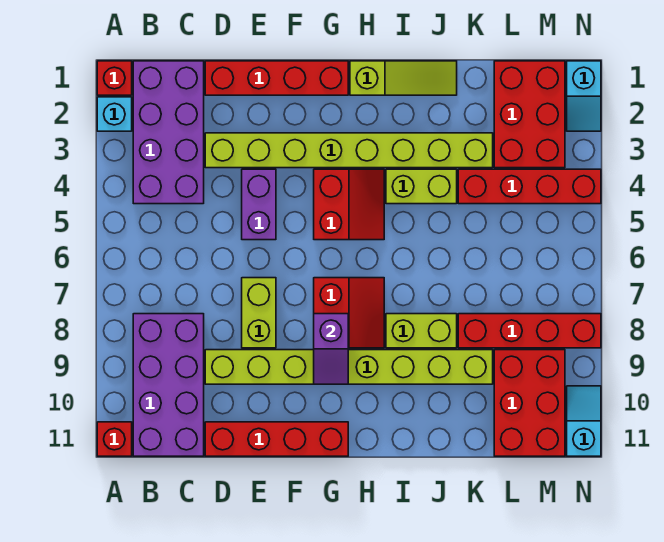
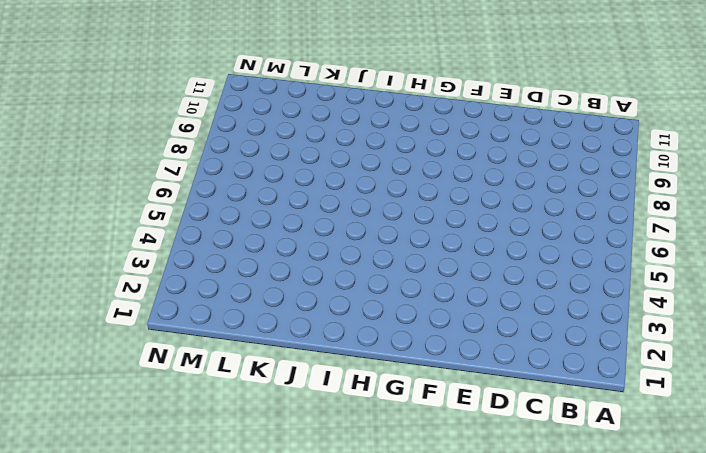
none -> red brick A1 level 1
none -> cyan brick A2 level 1
none -> red brick A11 level 1

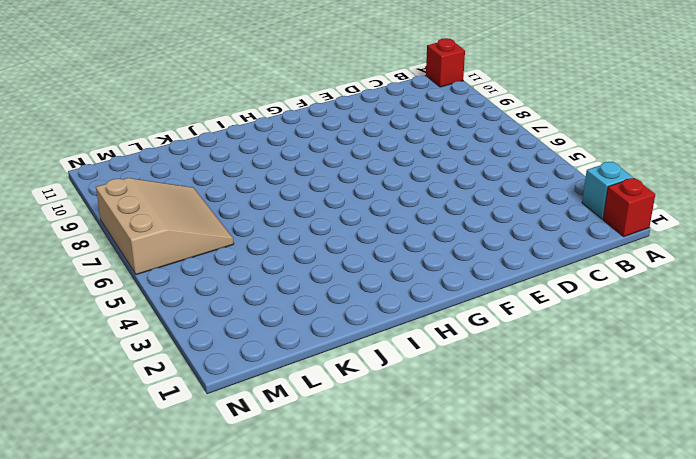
tan slope L6:N8 level 1 top N -> red brick K8:N8 level 1
none -> purple brick B1:C4 level 1
none -> purple brick B8:C11 level 1
none -> red brick D1:G1 level 1

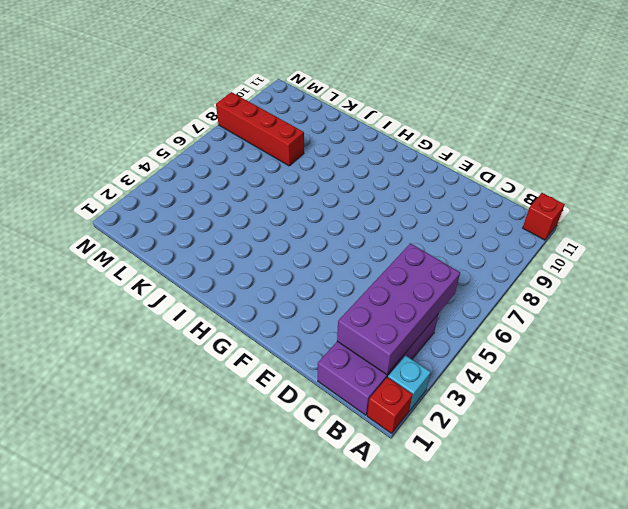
purple brick B2:C5 level 2 -> purple brick B8:C11 level 1
none -> red brick D1:G1 level 1
none -> lime brick D3:K3 level 1
none -> lime brick D9:K9 level 1

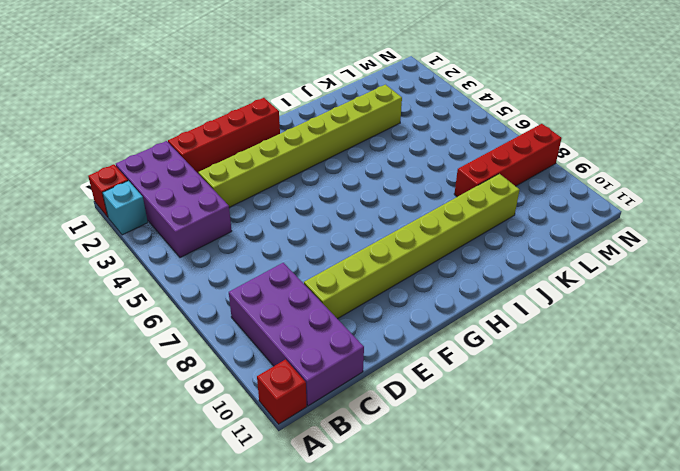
none -> red brick D11:G11 level 1
none -> purple brick E4:E5 level 1
none -> lime brick E7:E8 level 1

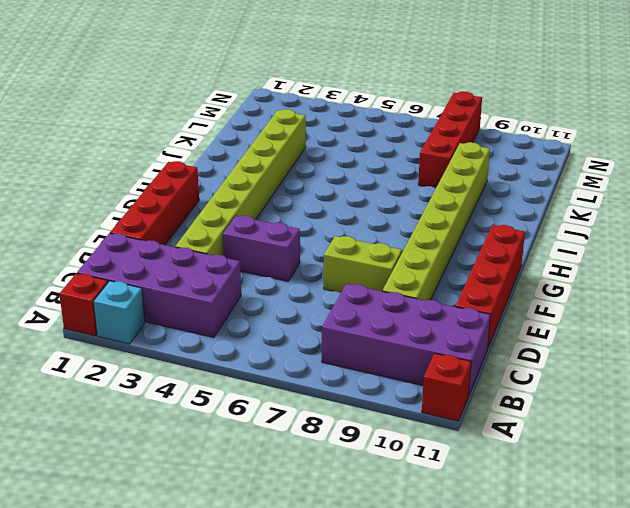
none -> red slope G4:H5 level 1 top G
none -> red slope G7:H8 level 1 top G
none -> lime slope H1:J1 level 1 top H

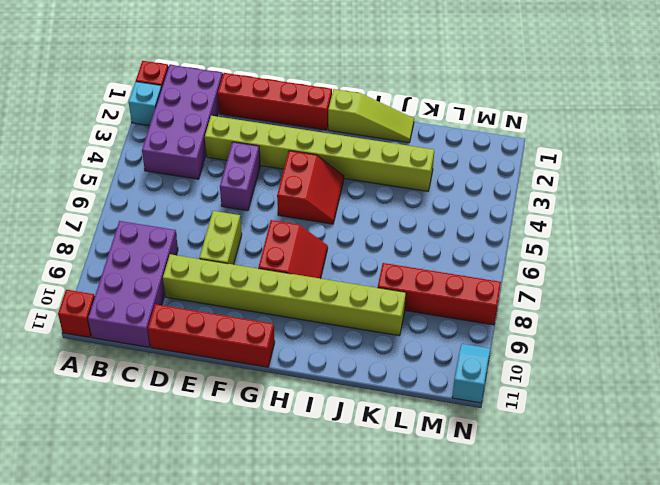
none -> lime brick I4:J4 level 1
none -> lime brick I8:J8 level 1
none -> red brick K4:N4 level 1

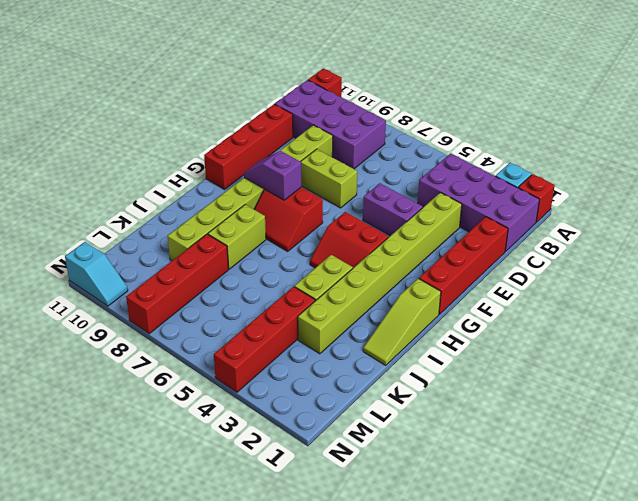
none -> red brick L1:M3 level 1
none -> red brick L9:M11 level 1
none -> cyan slope N1:N2 level 1 top 1

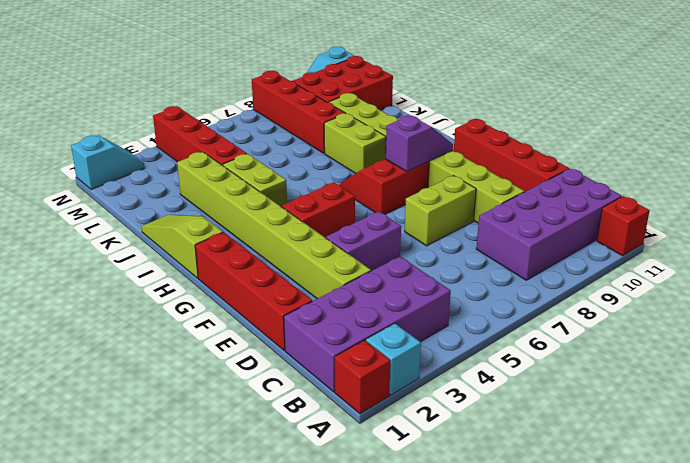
none -> red brick L1:M3 level 1

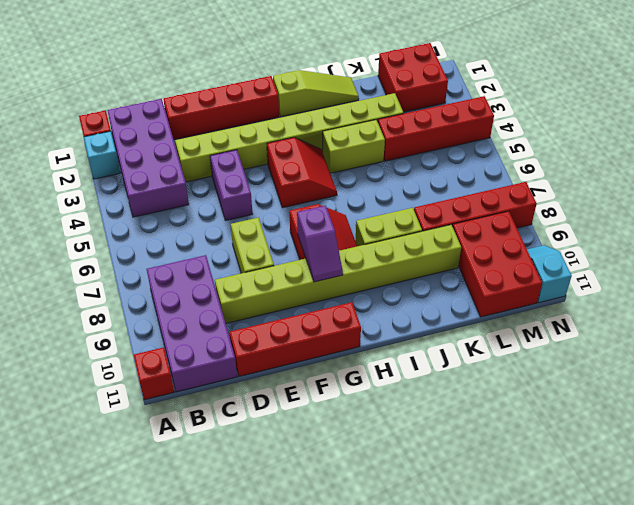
red brick L1:M2 level 1 -> red brick L1:M3 level 1
none -> cyan slope N1:N2 level 1 top 1

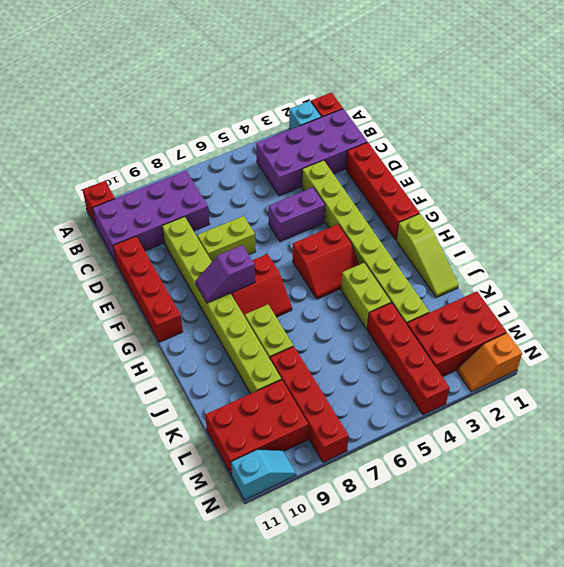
orange slope N1:N2 level 1 top 1 -> cyan slope N1:N2 level 1 top 1

